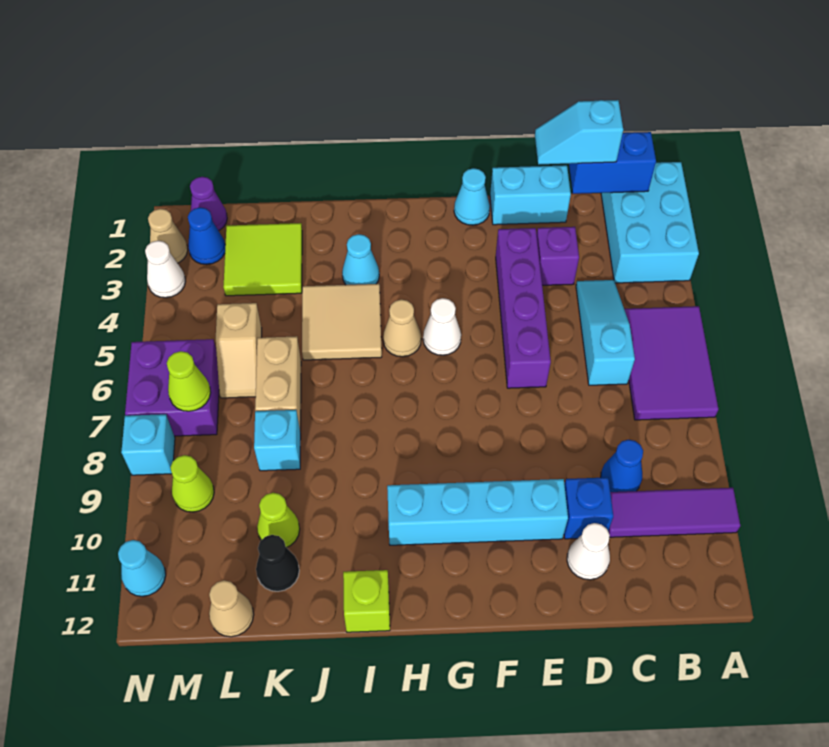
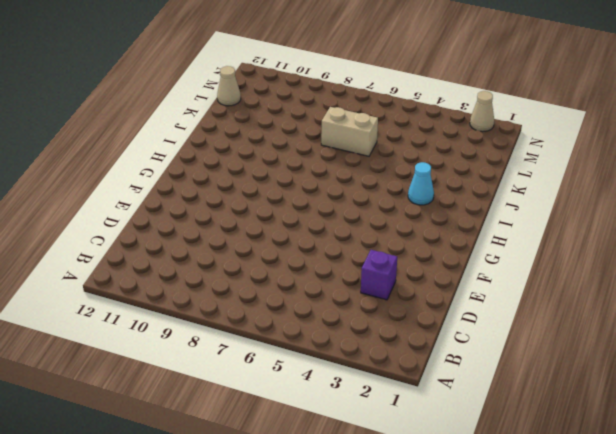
none -> cyan brick A1:B3 level 1
none -> purple tile A5:B7 level 1
none -> purple tile A10:C10 level 1
none -> cyan slope C4:C6 level 1 top 6

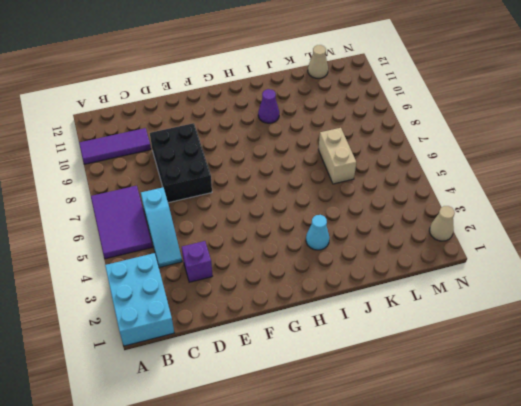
black brick D7:E9 level 1 -> none
purple cone I10 level 1 -> purple cone M1 level 1
none -> blue cone C9 level 1
none -> cyan brick D1:E1 level 1
none -> blue brick D10 level 1
none -> white cone D11 level 1

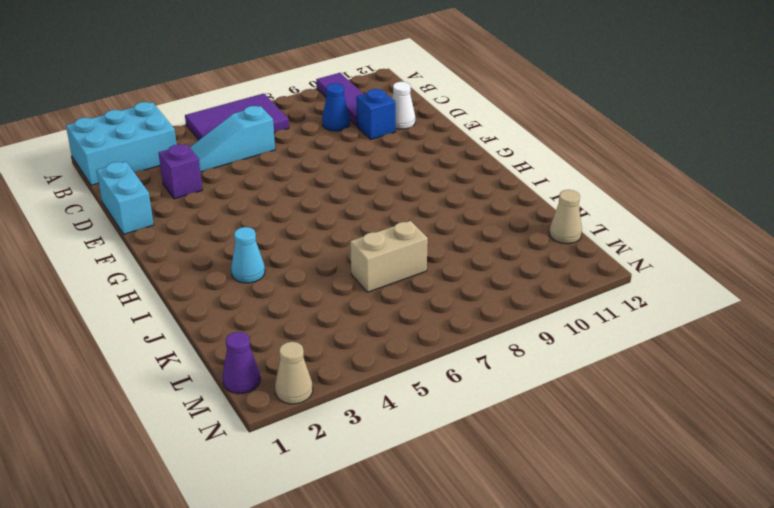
none -> purple brick E3:E6 level 1
none -> cyan brick E10:H10 level 1
none -> cyan cone F1 level 1
none -> white cone G5 level 1

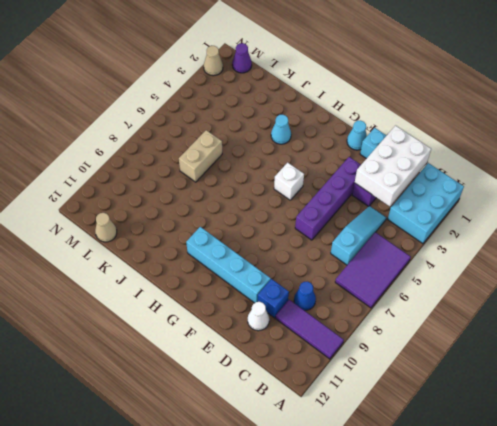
white brick C1:D3 level 2 -> blue brick B1:C1 level 2
white brick G5 level 1 -> white cone G5 level 1
none -> tan cone H5 level 1
none -> tan tile I4:J5 level 1
none -> lime brick I12 level 1
none -> lime tile K2:L3 level 1

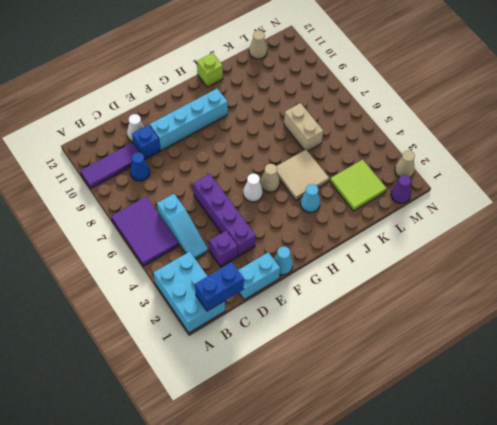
none -> cyan brick K8 level 1
none -> lime cone K10 level 1
none -> black cone K11 level 1
none -> tan slope L5:L6 level 1 top 5

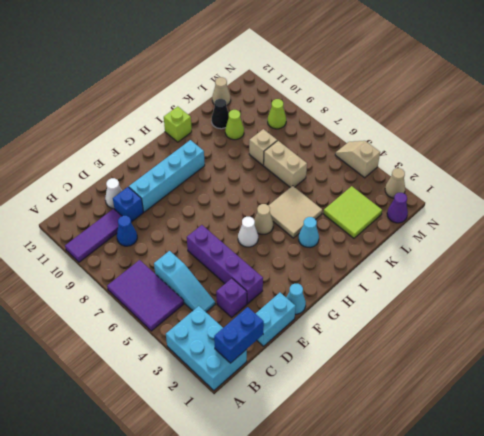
tan brick K8 level 1 -> cyan brick K8 level 1
tan slope N4:N5 level 1 top 4 -> tan slope L5:L6 level 1 top 5
none -> blue cone M2 level 1
none -> purple brick M6:N7 level 1
none -> white cone N3 level 1
none -> cyan brick N8 level 1

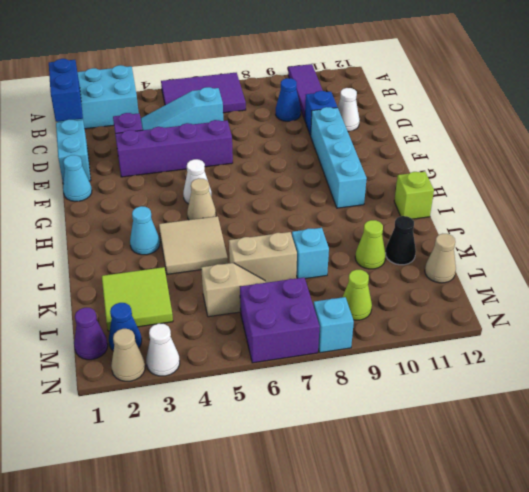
none -> cyan cone N11 level 1
none -> lime cone M7 level 2
none -> cyan slope C1:D1 level 3 top C

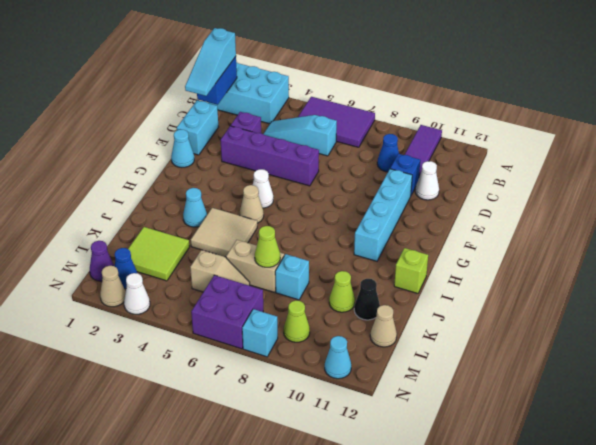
cyan slope B1:D1 level 3 top B -> cyan slope C1:D1 level 3 top C
lime cone K7 level 2 -> lime cone M7 level 2

